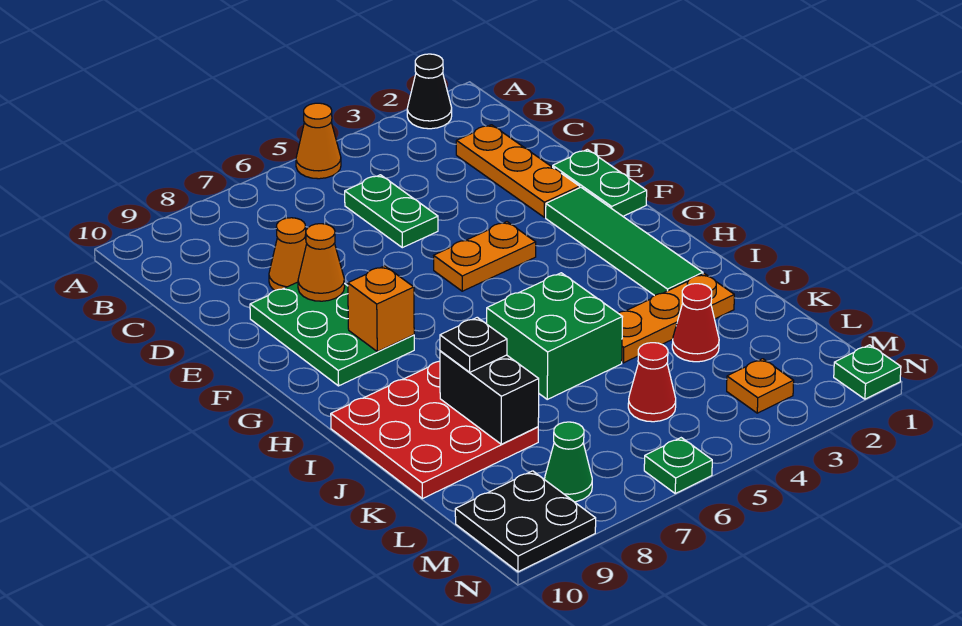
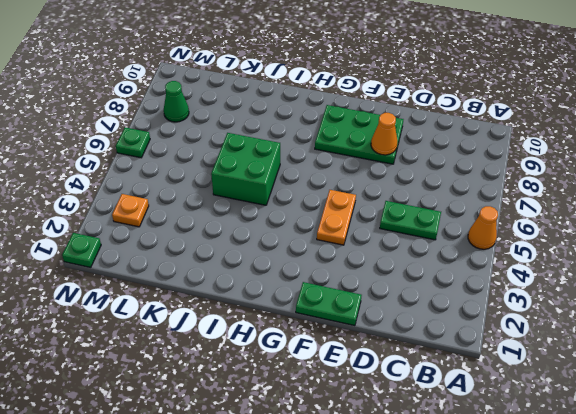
none -> black cone A2 level 1
none -> orange plate C2:E2 level 1
none -> orange cone D8 level 1

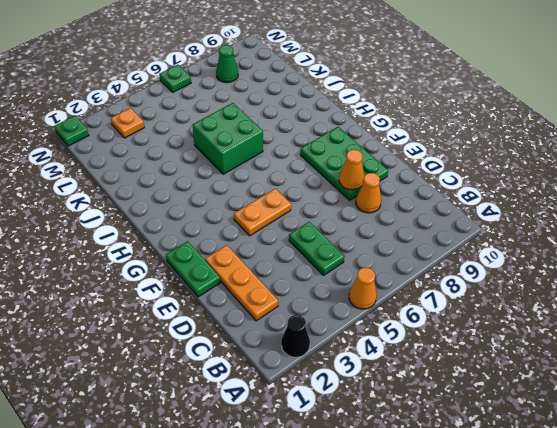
none -> green tile F2:I2 level 1
none -> red plate I8:K10 level 1
none -> orange plate J2:J4 level 1

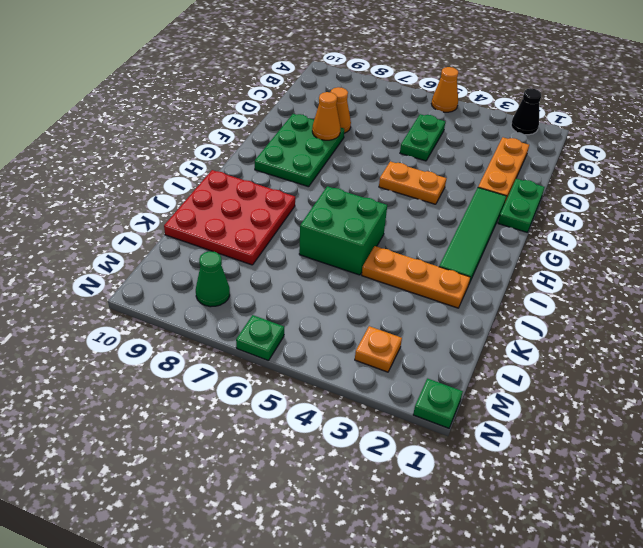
none -> red cone K3 level 1
none -> red cone L5 level 1
none -> black plate M9:N10 level 1

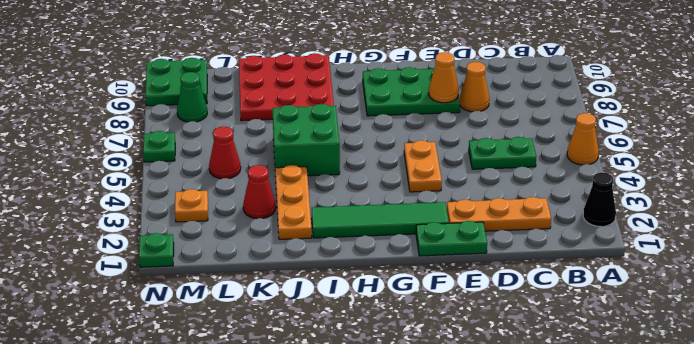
green plate M9:N10 level 1 -> black plate M9:N10 level 1
none -> orange brick G8 level 2
none -> black brick J8:K8 level 2
none -> black plate J8 level 3

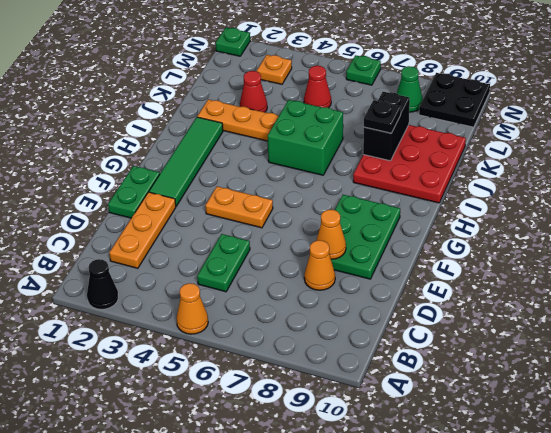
none -> orange brick G8 level 2

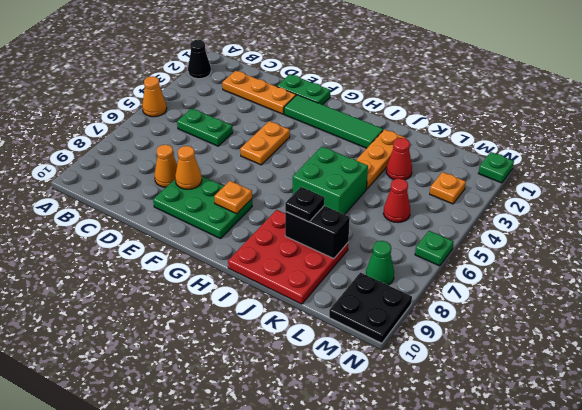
orange plate G8 level 2 -> orange brick G8 level 2

